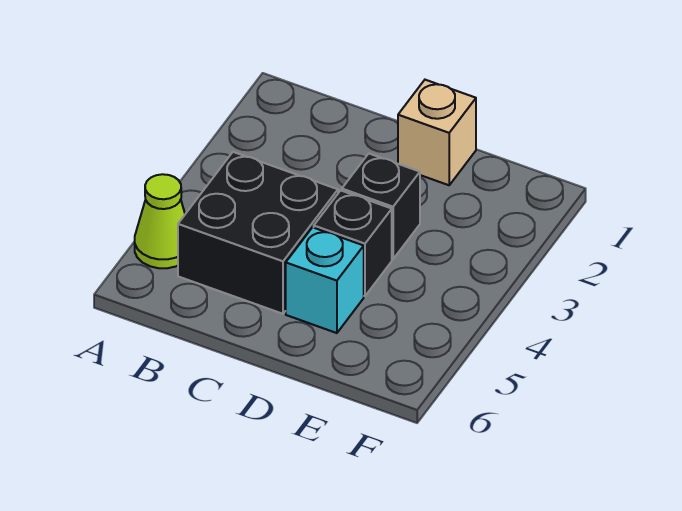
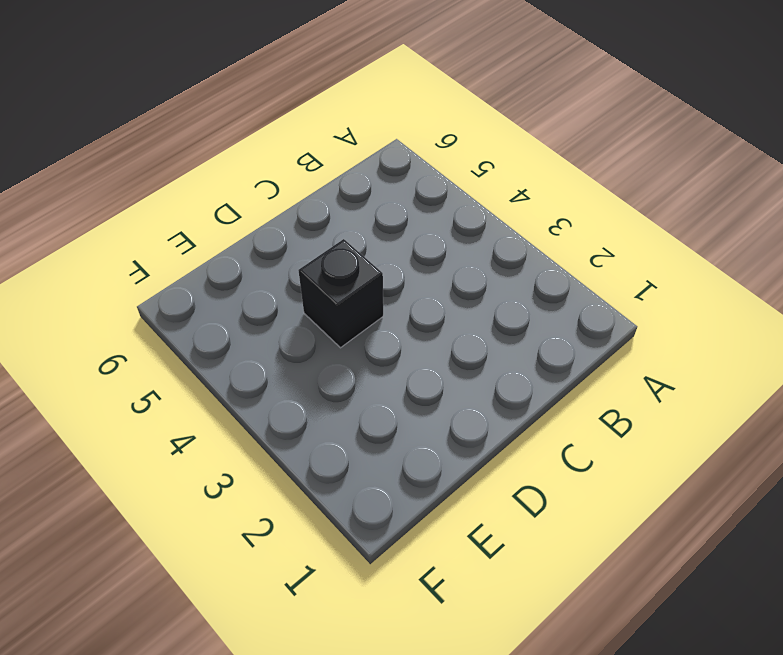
none -> lime cone A5 level 1
none -> black brick B4:C5 level 1

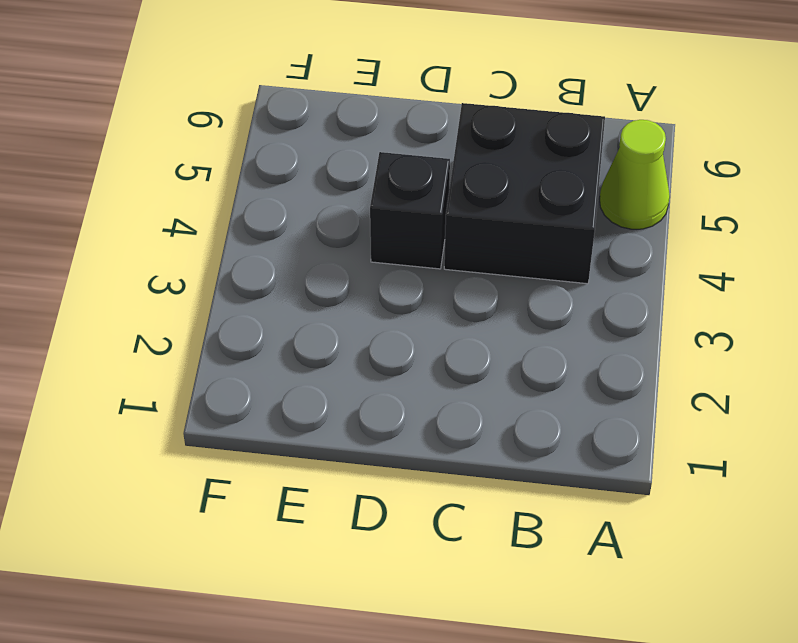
none -> tan brick D1 level 1
none -> black brick D3 level 1

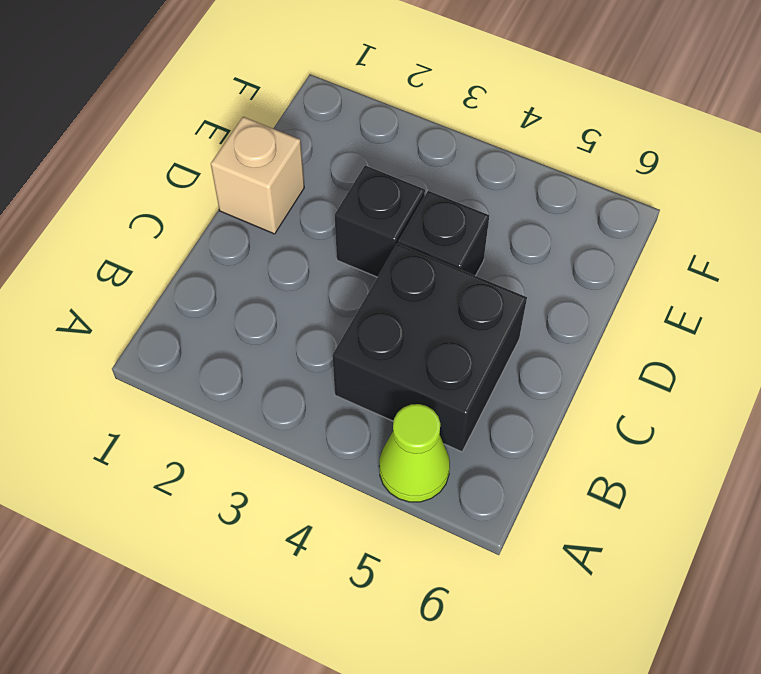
none -> cyan brick D5 level 1

